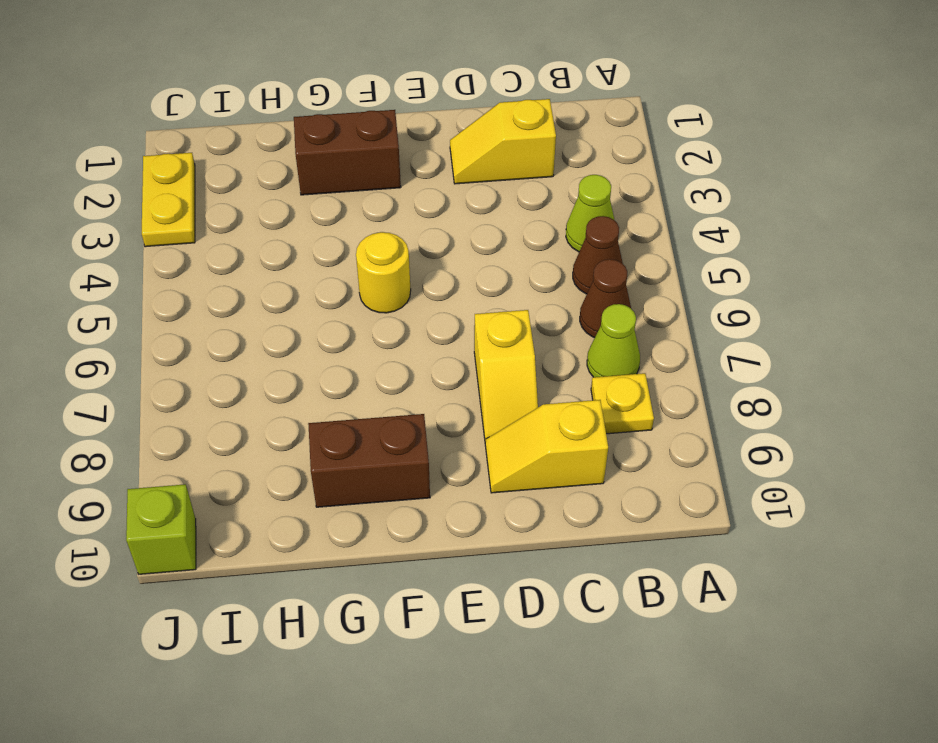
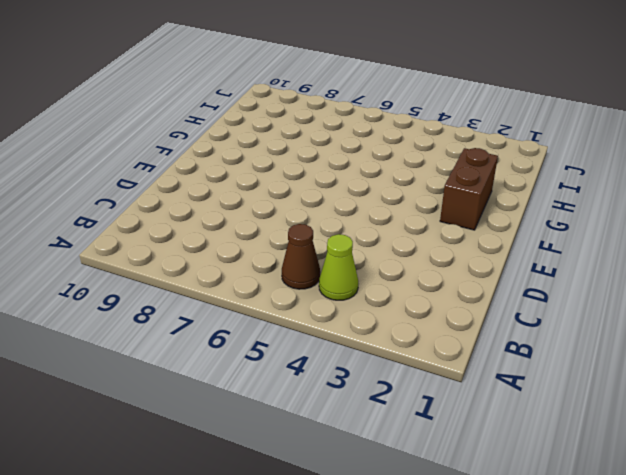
none -> brown cone B6 level 1
none -> lime cone B7 level 1
none -> yellow plate B8 level 1

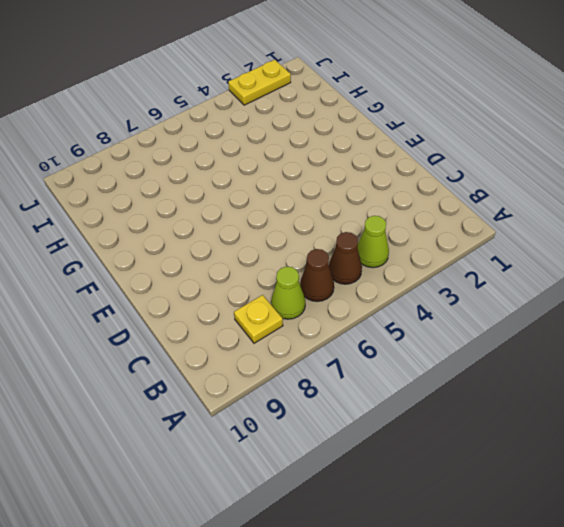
none -> yellow slope C2:D2 level 1 top C
none -> yellow slope C9:D9 level 1 top C
none -> yellow slope D7:D8 level 1 top 7

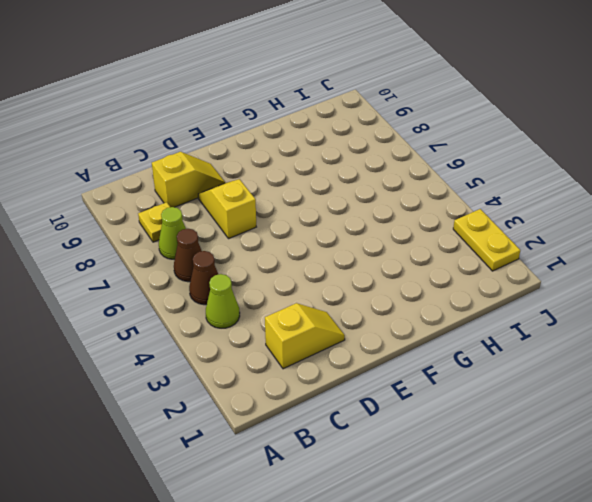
none -> brown brick F2:G2 level 1
none -> yellow round brick F5 level 1
none -> brown brick F9:G9 level 1

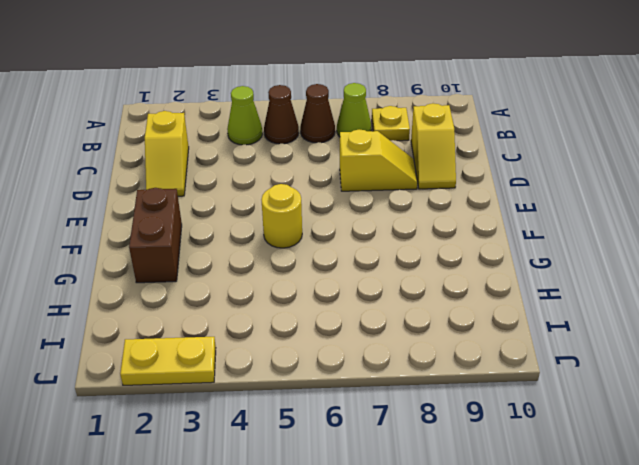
none -> brown brick F9:G9 level 1
none -> lime brick J10 level 1

